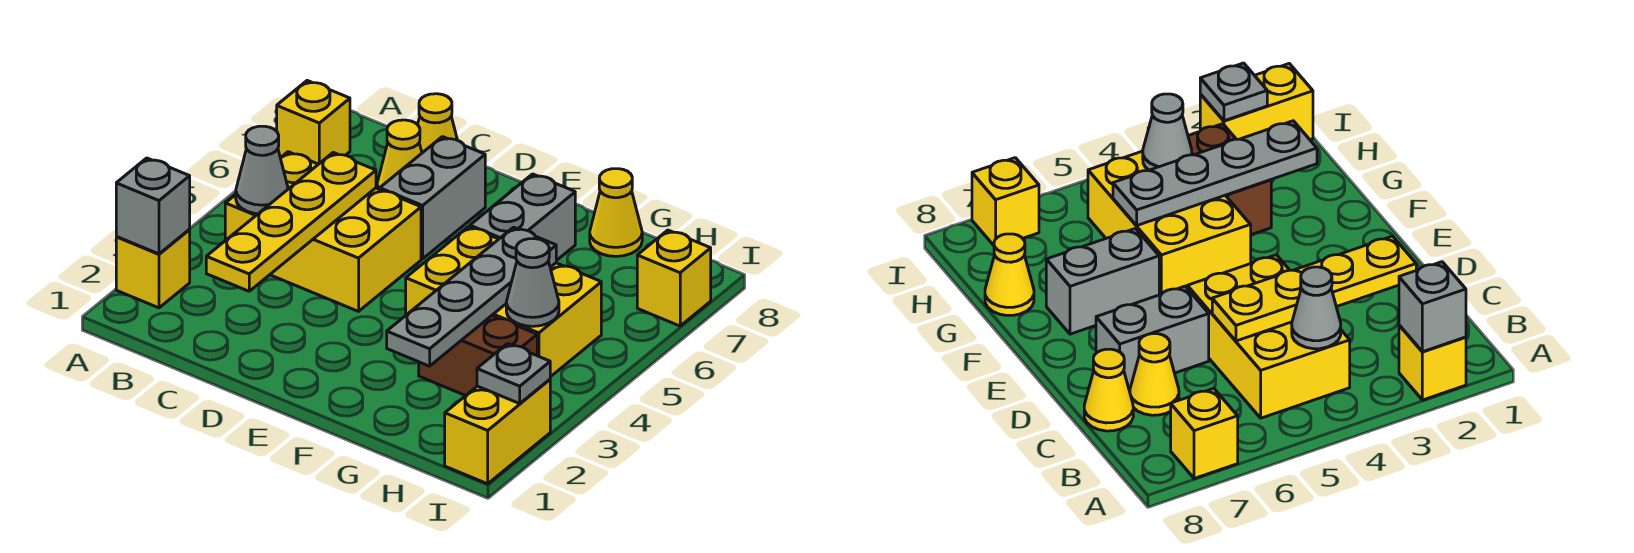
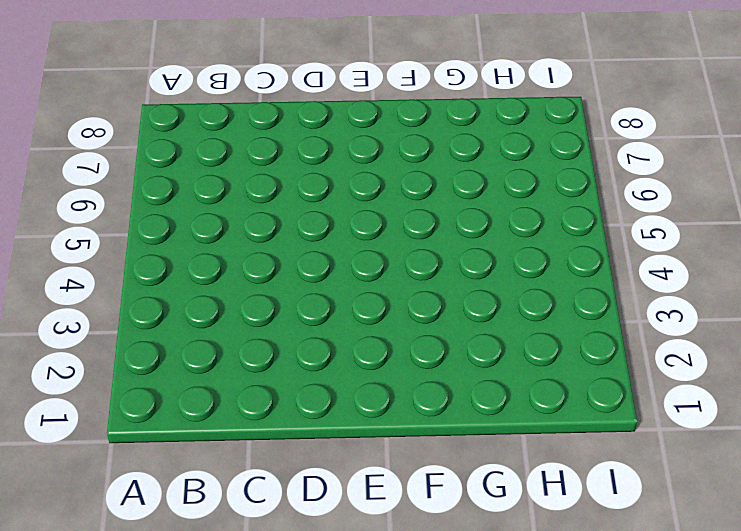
none -> yellow brick A2 level 1
none -> yellow brick A7 level 1
none -> yellow brick B4:D5 level 1

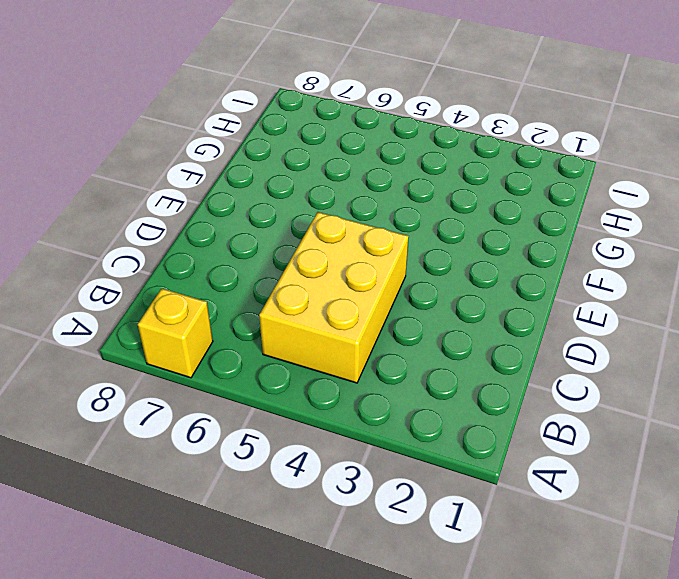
none -> yellow brick A2 level 1
none -> yellow cone C7 level 1
none -> yellow cone C8 level 1

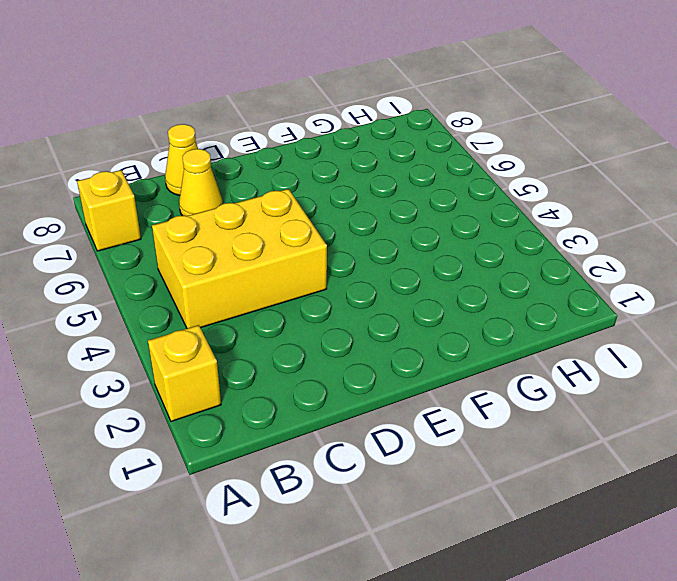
none -> grey brick D6:D7 level 1
none -> yellow brick F4:H5 level 1
none -> grey brick F6:F7 level 1

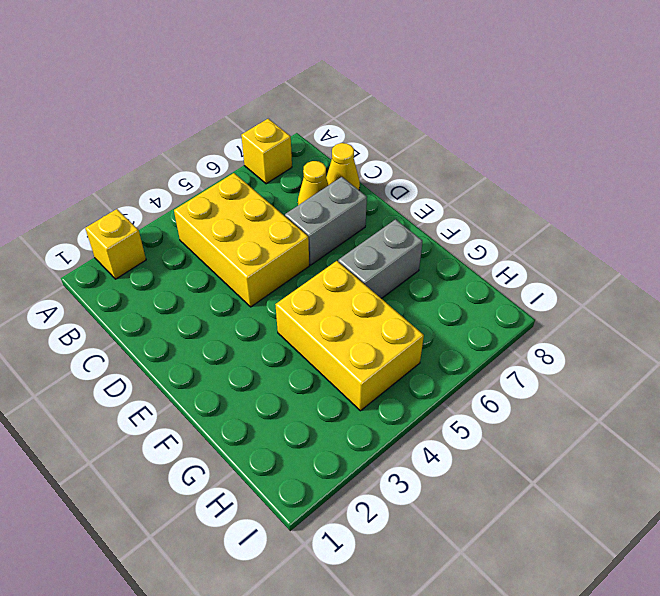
none -> brown brick G3:H3 level 1
none -> yellow cone G8 level 1
none -> yellow brick I1:I2 level 1

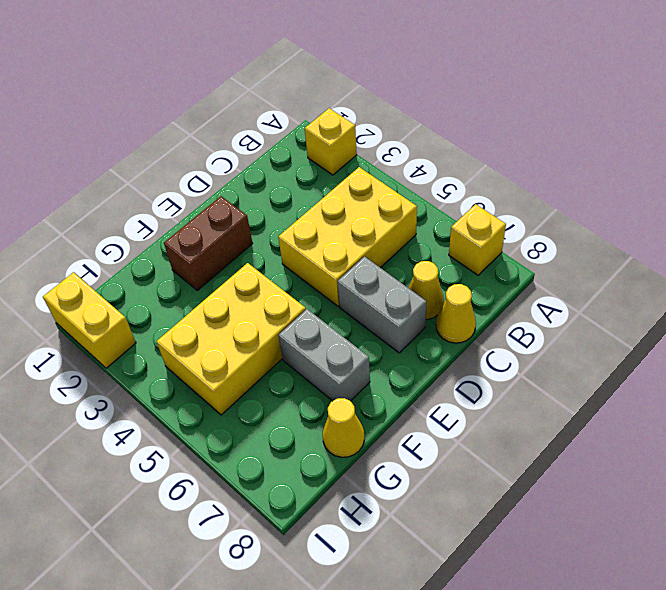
brown brick E2:F2 level 1 -> brown brick G3:H3 level 1
none -> yellow brick I7 level 1
none -> grey brick A2 level 2
none -> grey cone B4 level 2

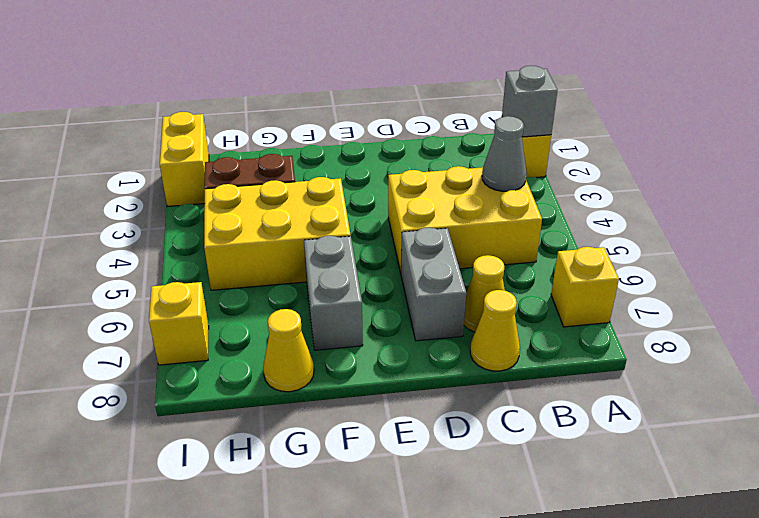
none -> yellow plate C2:C5 level 2
none -> grey plate G2:G5 level 2
none -> grey cone H4 level 2

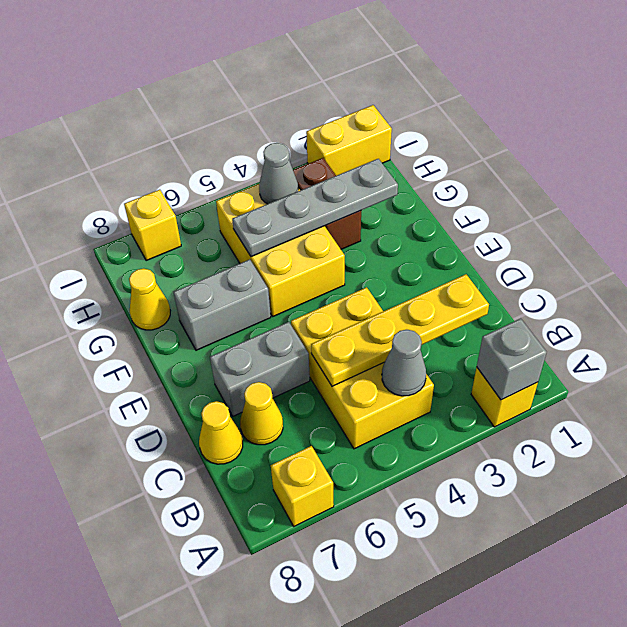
none -> grey plate I2 level 2

